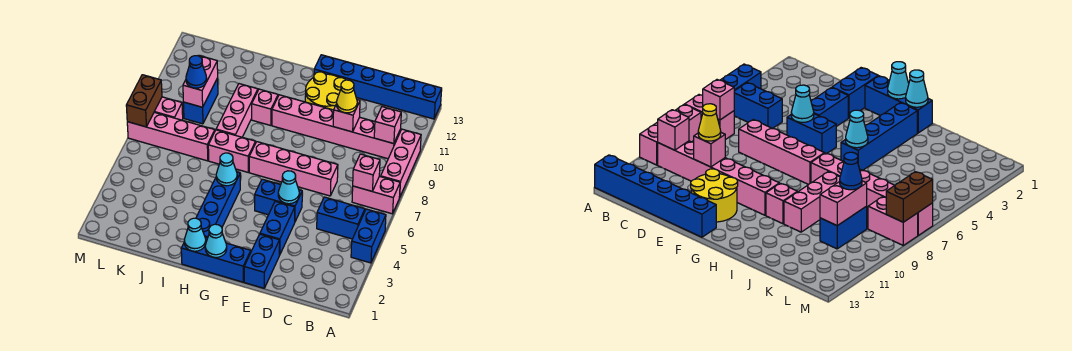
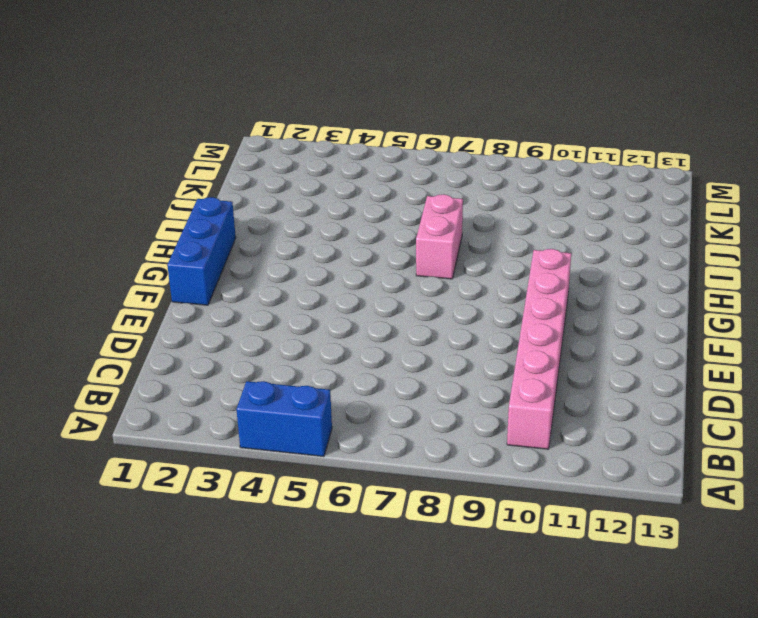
none -> pink brick A7:B7 level 1
none -> pink brick A8:A10 level 1
none -> blue brick A13:F13 level 1
none -> blue brick B5:C5 level 1

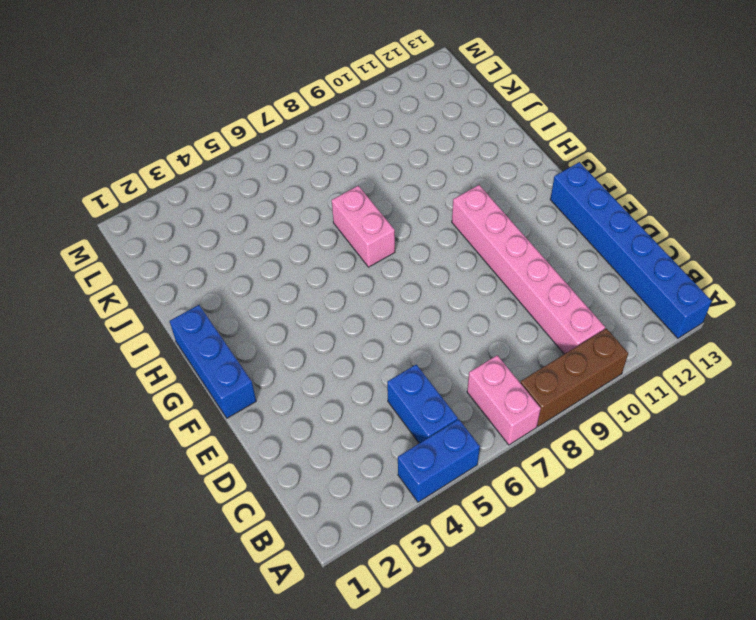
brown brick A8:A10 level 1 -> pink brick A8:A10 level 1
none -> pink brick D7:G7 level 1
none -> blue brick E1:E2 level 1
none -> blue brick E3:E4 level 1
none -> blue brick E5:F5 level 1

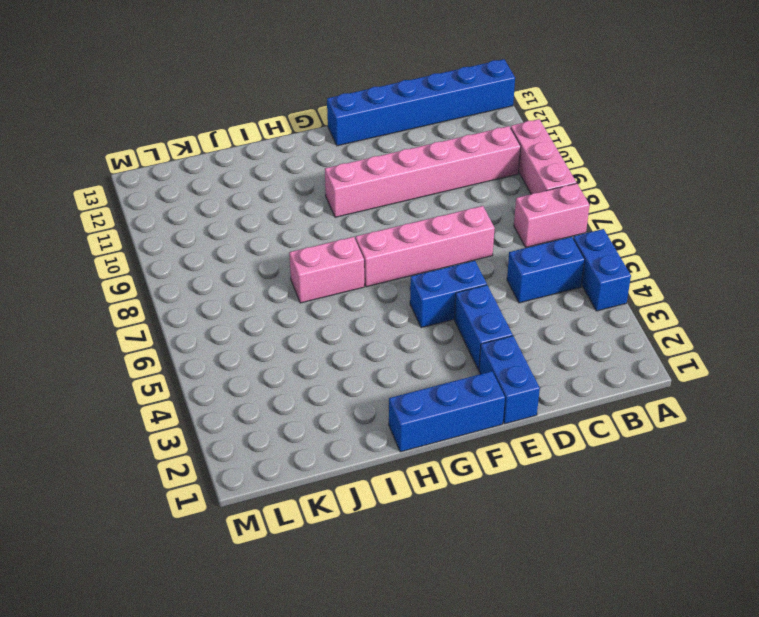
none -> yellow round brick E11:F12 level 1
none -> blue brick H2:H5 level 1
none -> pink brick H10 level 1
none -> pink brick I8:I10 level 1

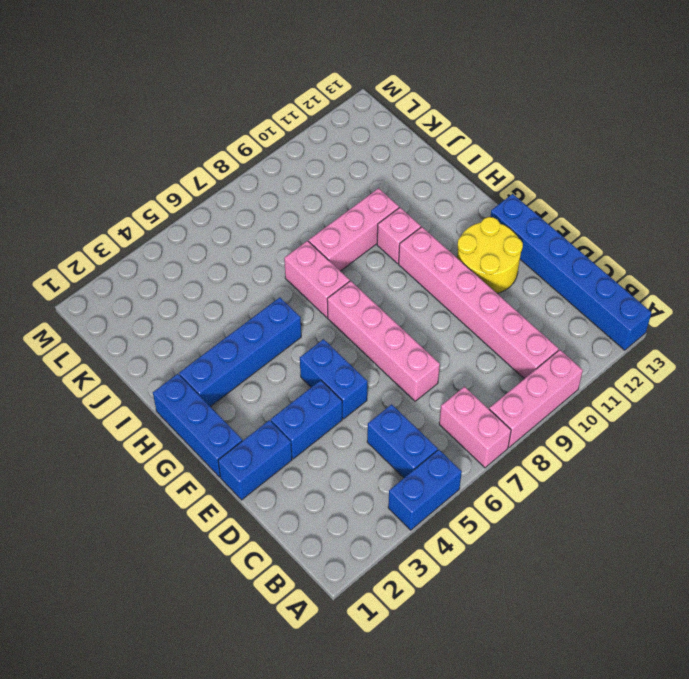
none -> pink brick J7:M7 level 1
none -> blue brick K9:K10 level 1
none -> pink brick L8:M8 level 1
none -> pink brick B7 level 2

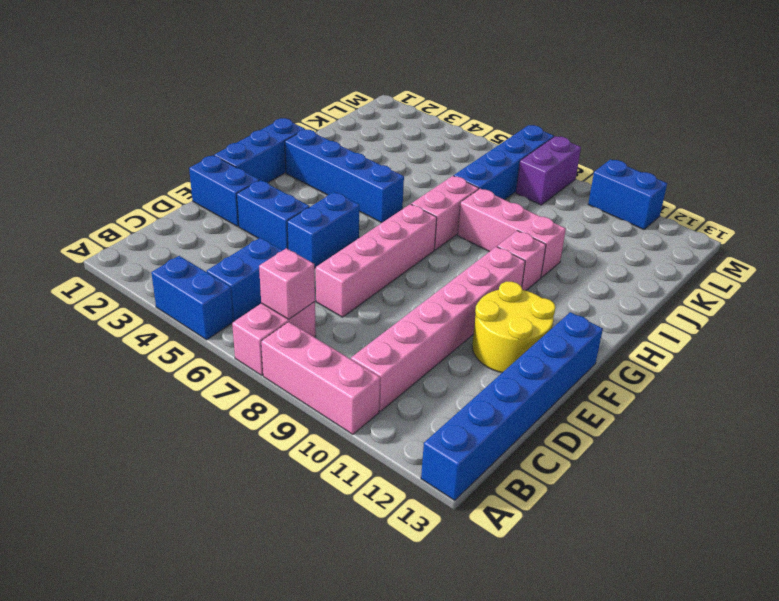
blue brick J7:M7 level 1 -> pink brick J7:M7 level 1
purple brick L8:M8 level 1 -> pink brick L8:M8 level 1
blue brick M10:M11 level 1 -> blue brick K9:K10 level 1
none -> pink brick B10 level 2
none -> pink brick D10 level 2
none -> cyan cone E5 level 2
none -> cyan cone G1 level 2

